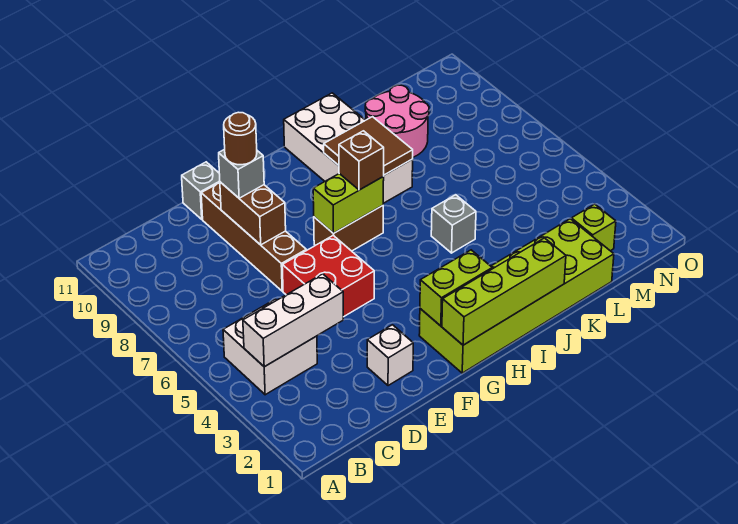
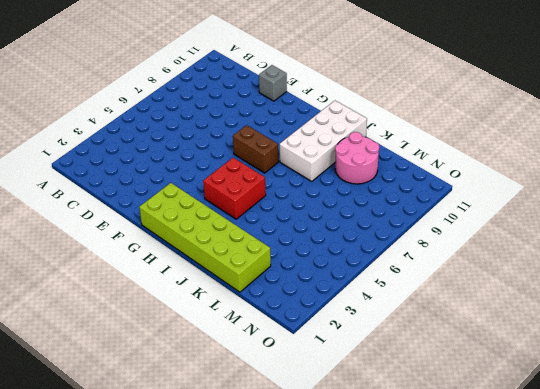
red brick H4:I5 level 1 -> red brick E5:F6 level 1
none -> white brick B4:C5 level 1
none -> white brick E2 level 1
none -> brown brick E7:E10 level 1

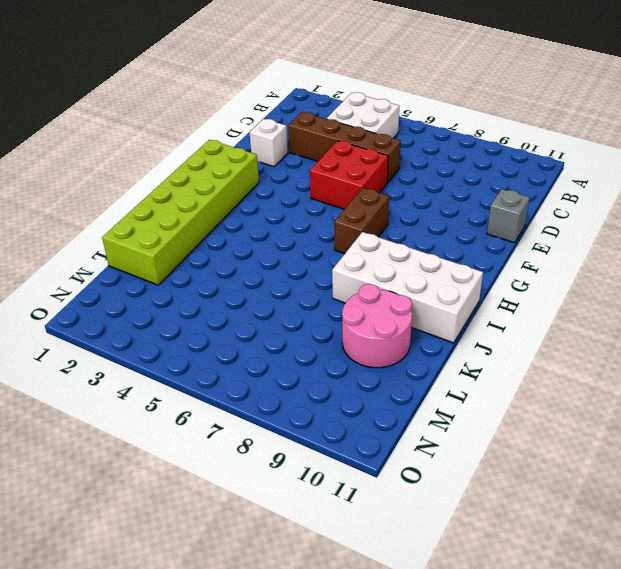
brown brick D3:D6 level 1 -> brown brick E7:E10 level 1
none -> grey brick J5 level 1
none -> lime brick M2 level 1
none -> white brick B4:D4 level 2

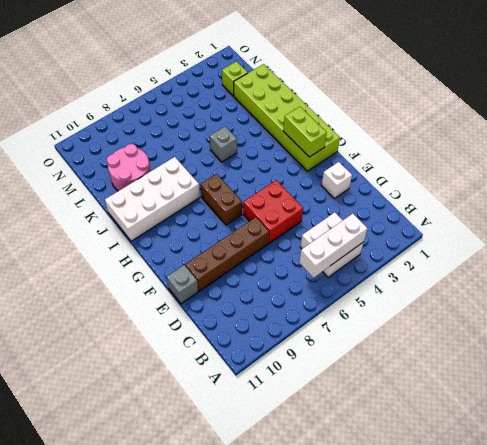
white brick B4:B6 level 2 -> white brick B4:D4 level 2
none -> brown brick E8:E9 level 2
none -> lime brick G1:J1 level 2
none -> lime brick G7:H7 level 2

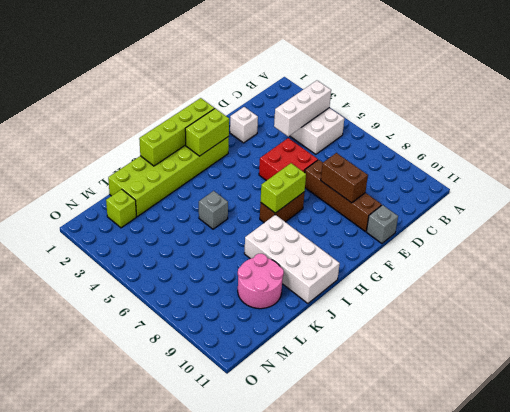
none -> brown tile I8:J9 level 2
none -> grey brick E9 level 3
none -> brown brick H7 level 3

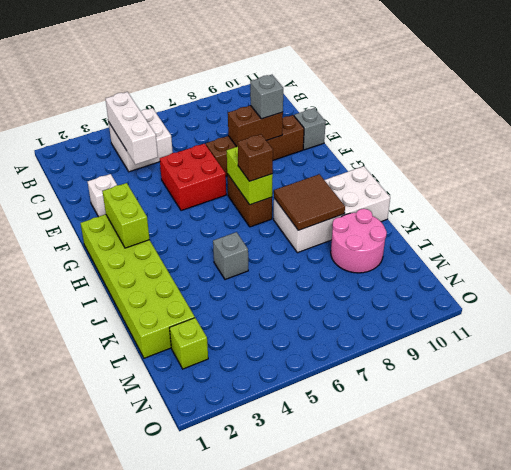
none -> lime brick G1:J1 level 2
none -> brown round brick E9 level 4

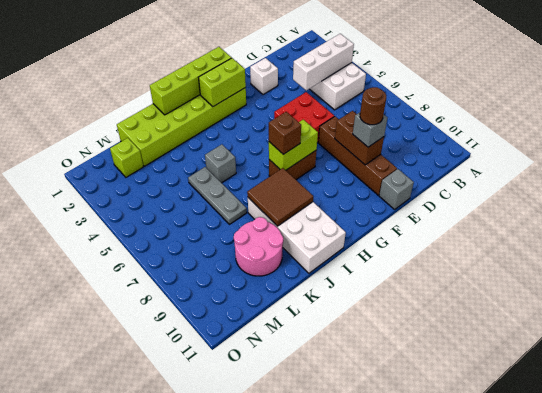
grey plate K5:K7 level 1 -> none

